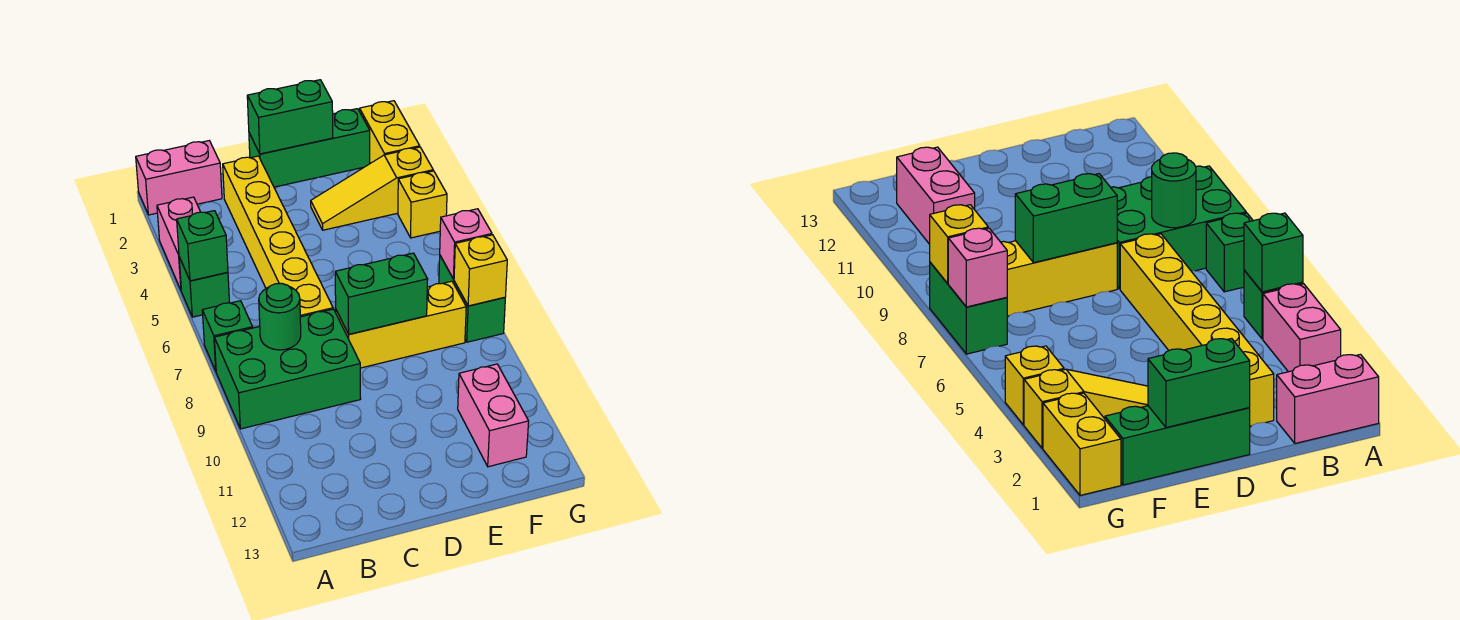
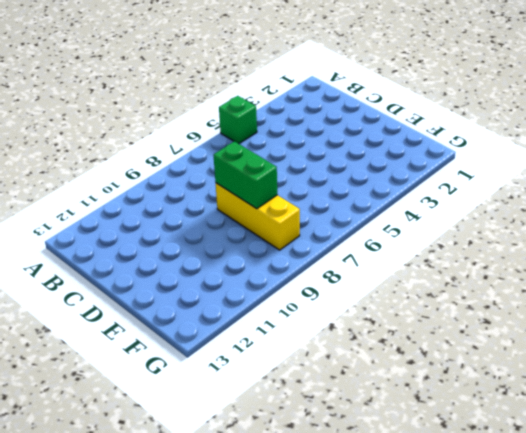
none -> pink brick A1:B1 level 1
none -> pink brick A3:A4 level 1
none -> green brick A7 level 1

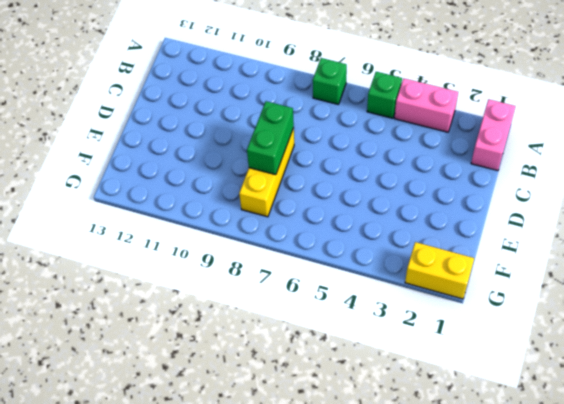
none -> green brick A8:C9 level 1
none -> yellow brick C2:C7 level 1
none -> green brick D1:F1 level 1

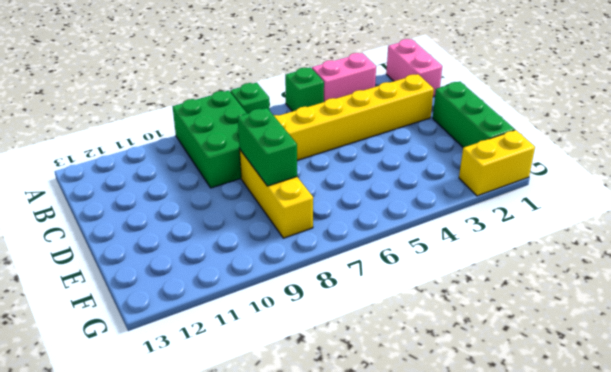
none -> yellow slope E3:G3 level 1 top G
none -> pink brick F11:F12 level 1
none -> yellow brick G4 level 1

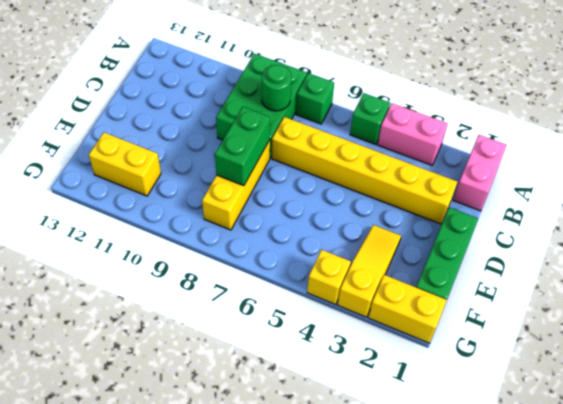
yellow brick F11:F12 level 1 -> pink brick F11:F12 level 1
none -> green brick G7:G8 level 1
none -> green brick A5 level 2
none -> green brick D1:E1 level 2

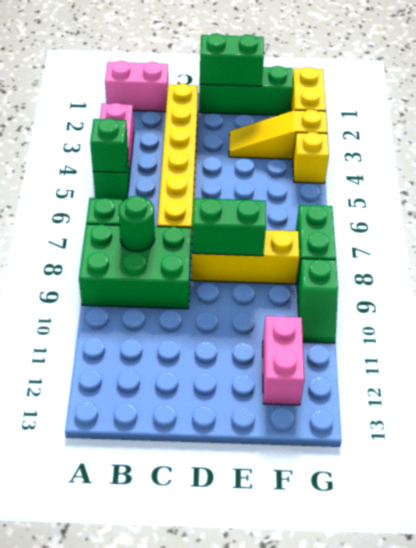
green slope G9:G10 level 1 top 9 -> none
none -> pink brick G7 level 2
none -> yellow brick G8 level 2

